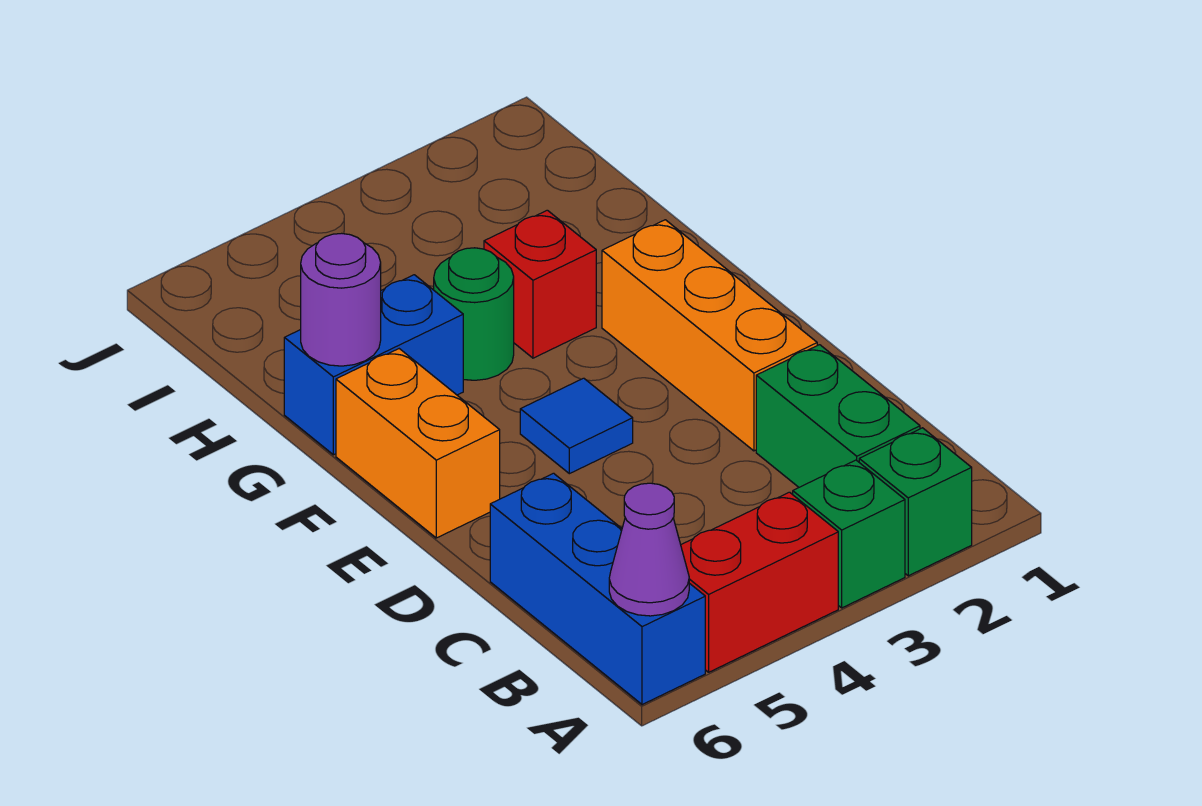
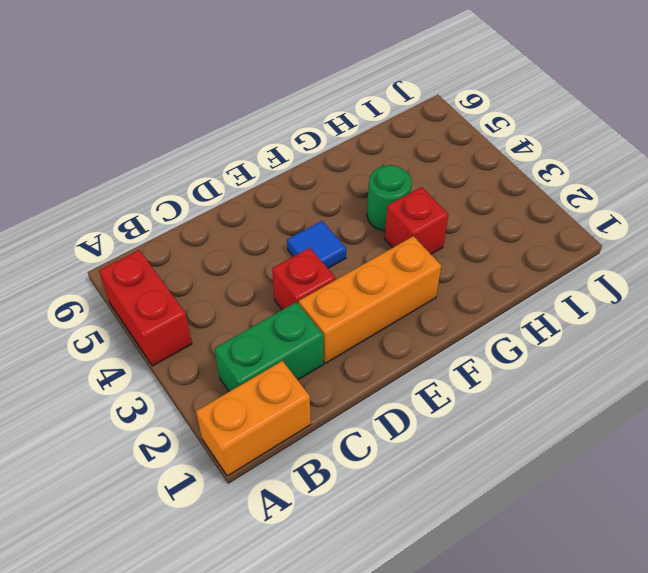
orange brick A1:B1 level 1 -> orange brick E6:F6 level 1
red brick D3 level 1 -> none
none -> green brick A2 level 1
none -> green brick A3 level 1
none -> blue brick A6:C6 level 1

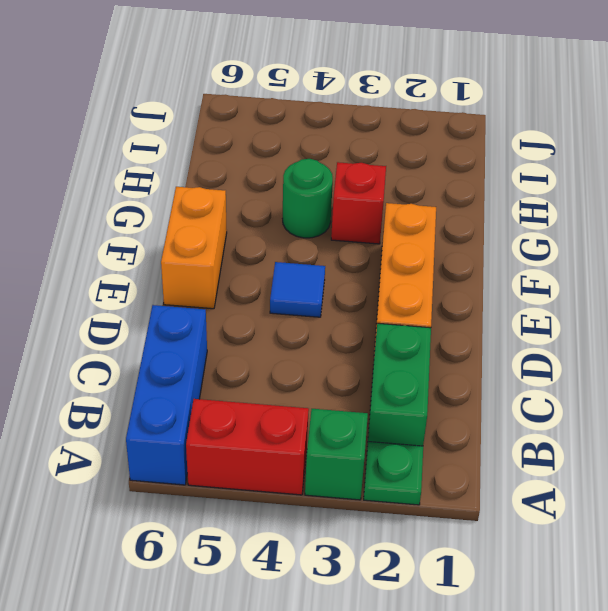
green plate A2 level 1 -> green brick A2 level 1
none -> blue brick G5:G6 level 1
none -> purple cone A6 level 2
none -> purple round brick G6 level 2

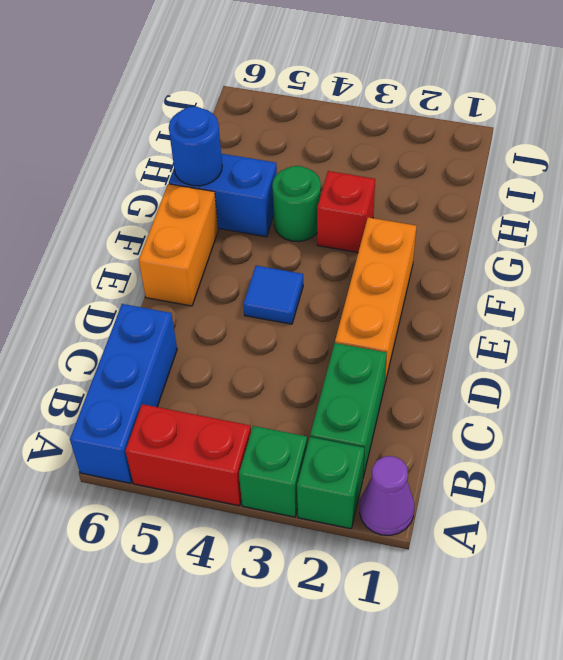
purple cone A1 level 1 -> purple cone A6 level 2
blue round brick G6 level 2 -> purple round brick G6 level 2

